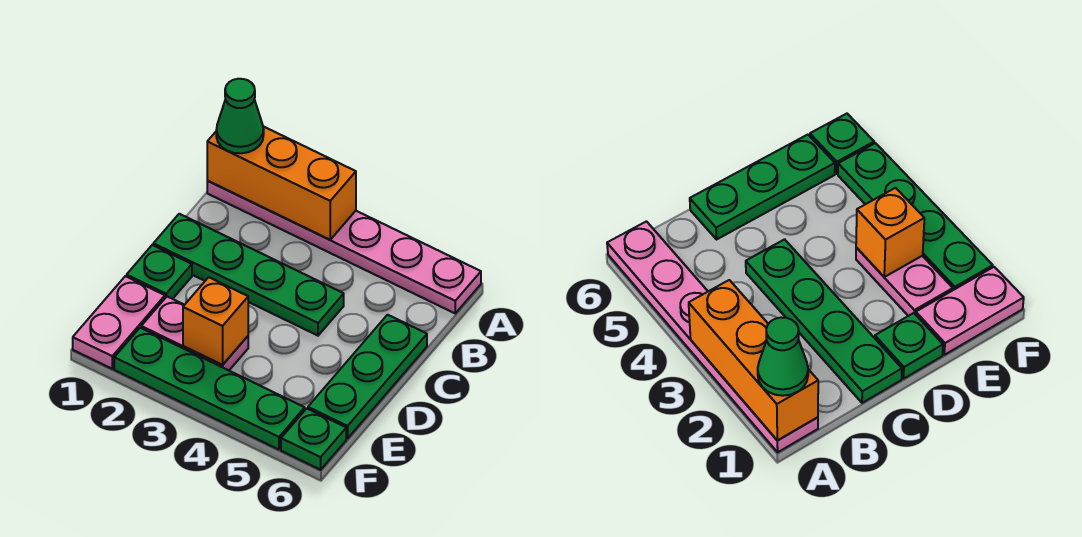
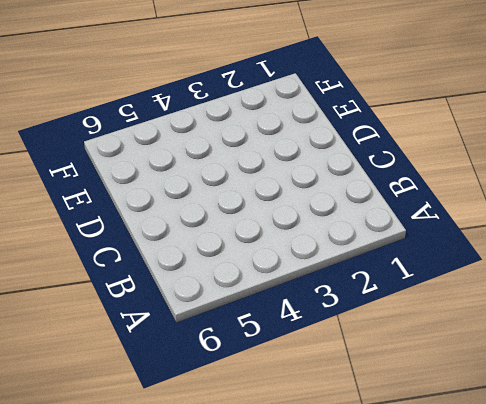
none -> pink plate A1:A6 level 1
none -> green plate C1:C4 level 1

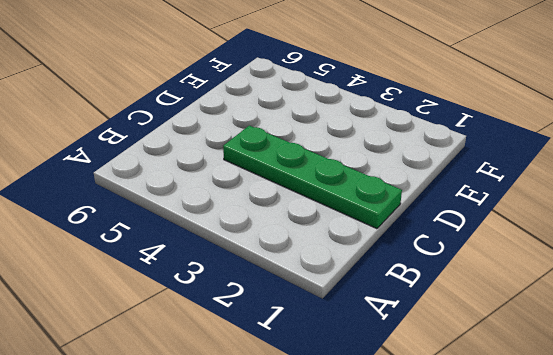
none -> pink plate A1:A6 level 1
none -> green plate C6:E6 level 1

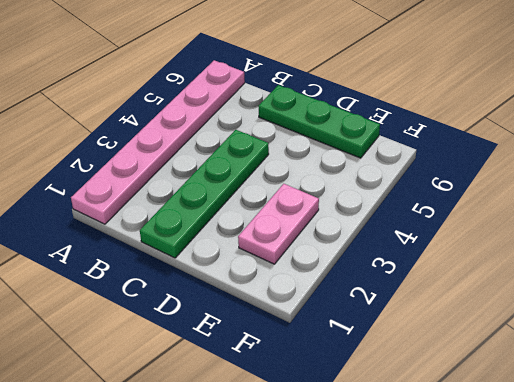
none -> green plate D1 level 1
none -> pink plate E1:F1 level 1

